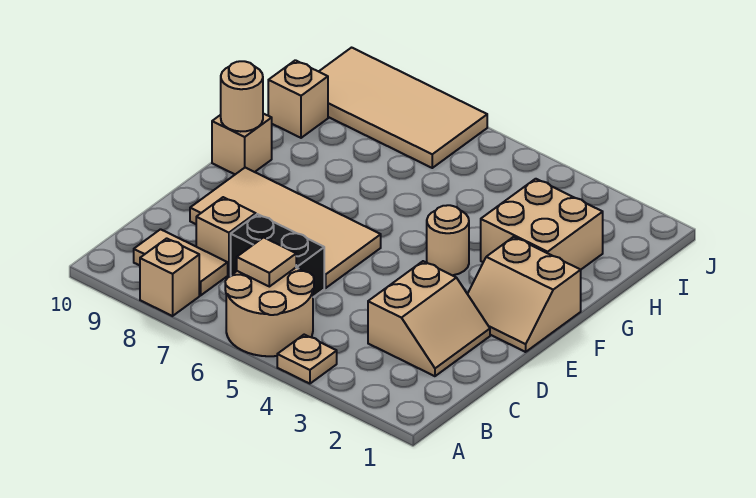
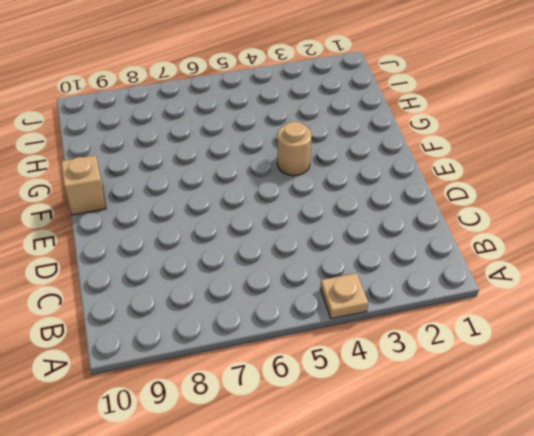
none -> tan round brick A5:B6 level 1
none -> tan brick A8 level 1
none -> tan tile B8:B9 level 1

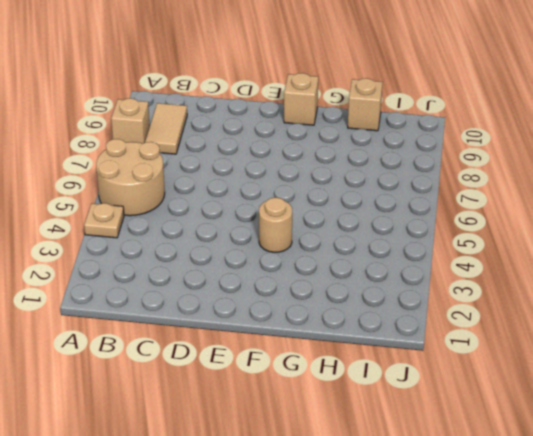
none -> tan slope C2:D3 level 1 top 3
none -> black brick C6:C7 level 1
none -> tan brick C8 level 1

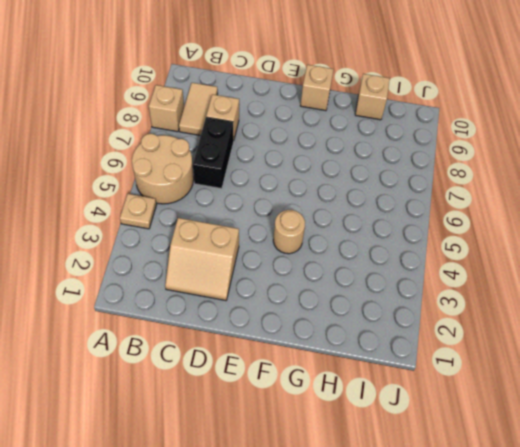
none -> tan tile D6:E9 level 1
none -> tan slope E1:F2 level 1 top F
none -> tan brick G2:H3 level 1

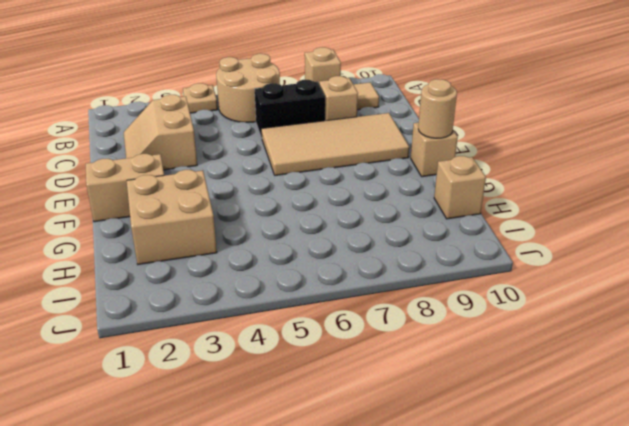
none -> tan round brick F4 level 1
none -> tan tile I7:J10 level 1
none -> tan tile B6 level 2

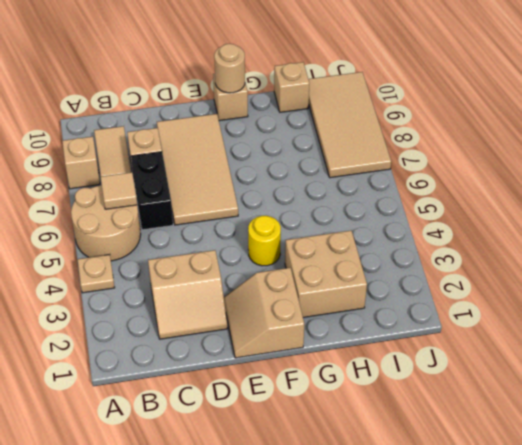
yellow round brick F4 level 1 -> tan round brick F4 level 1

